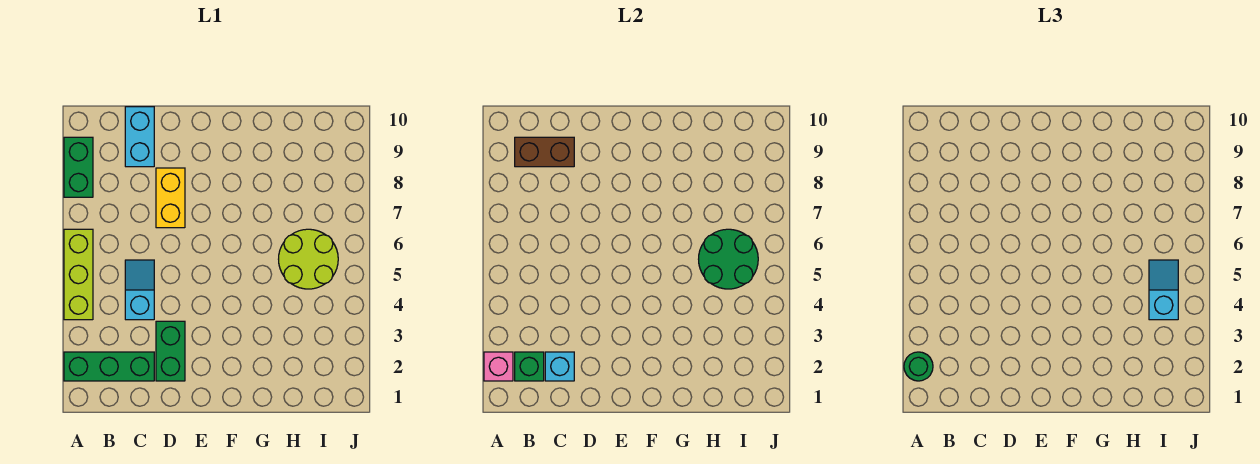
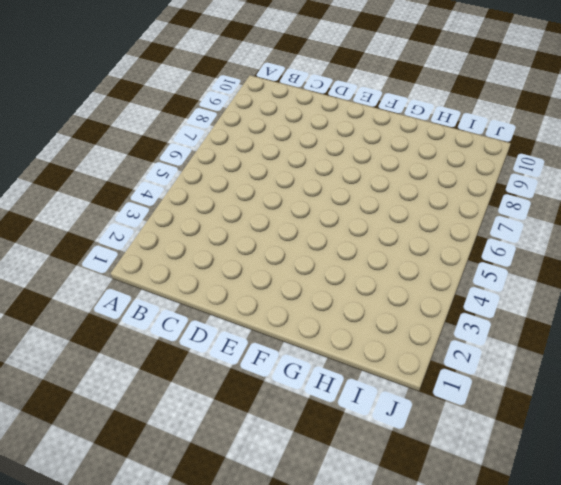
none -> green brick A2:C2 level 1
none -> lime brick A4:A6 level 1
none -> green brick A8:A9 level 1

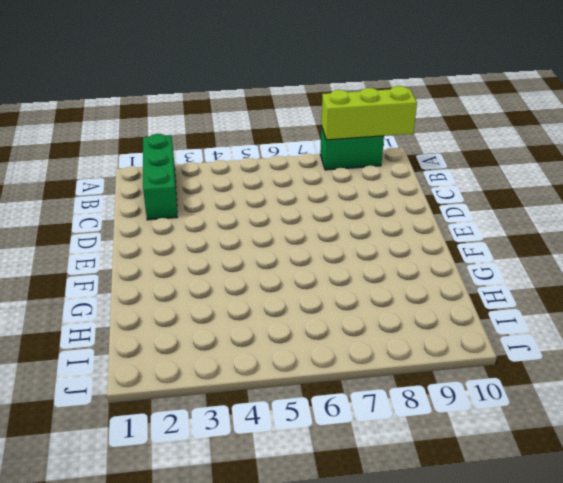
lime brick A8:A10 level 2 -> lime brick A4:A6 level 1
none -> cyan slope C4:C5 level 1 top 4
none -> cyan brick C9:C10 level 1
none -> green brick D2:D3 level 1

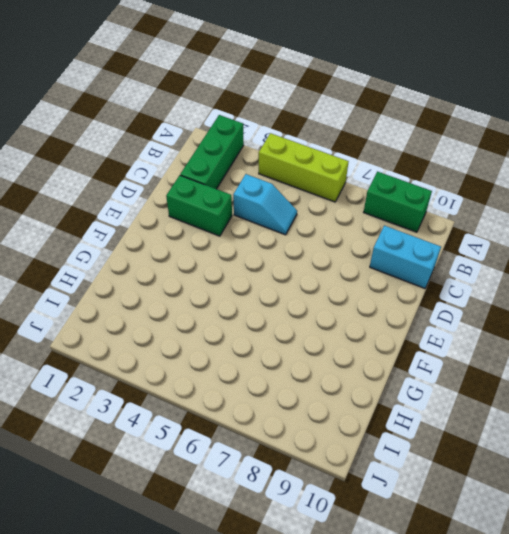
none -> yellow brick D7:D8 level 1
none -> lime round brick H5:I6 level 1
none -> pink brick A2 level 2

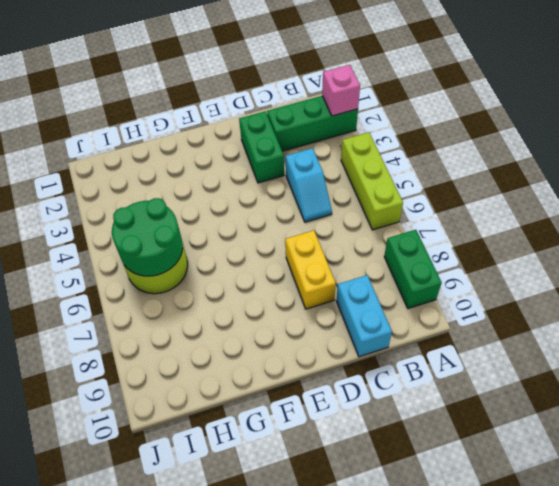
none -> green brick B2 level 2
none -> brown brick B9:C9 level 2
none -> cyan brick C2 level 2

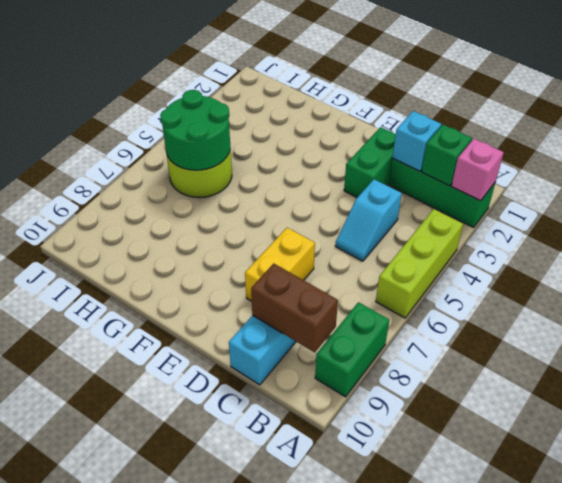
none -> green round brick A2 level 3
none -> cyan slope I4:I5 level 3 top 4

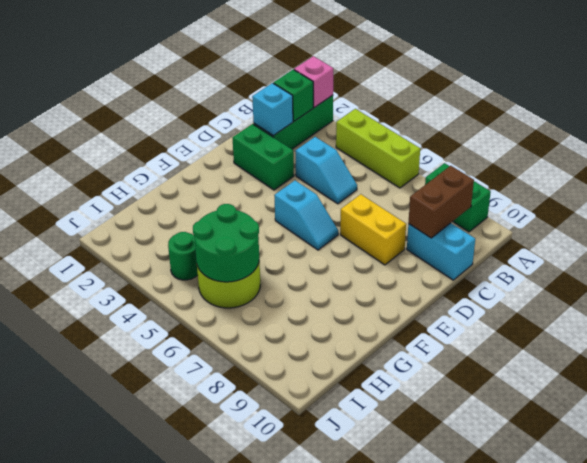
cyan slope E5:E6 level 1 top 5 -> cyan slope I4:I5 level 3 top 4
green round brick I4 level 1 -> green round brick A2 level 3

